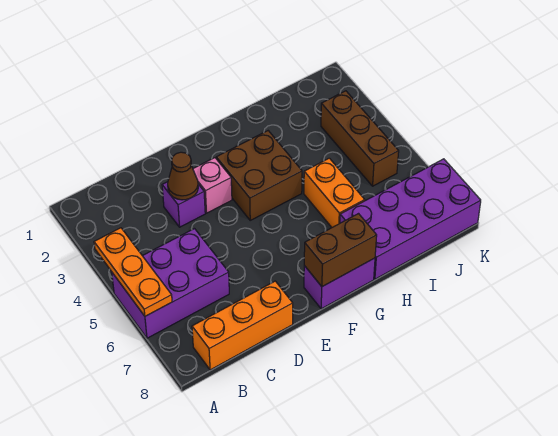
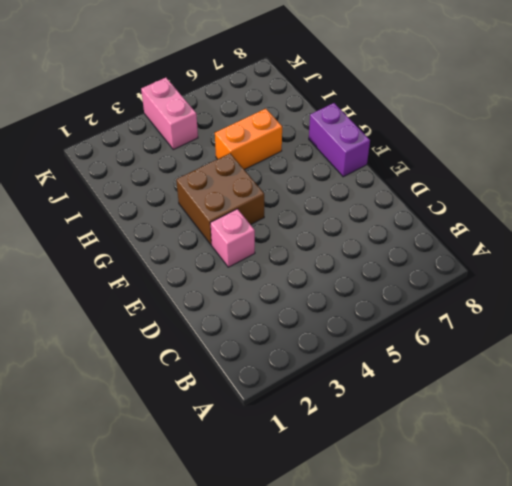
pink brick J4:K4 level 1 -> brown brick J3:J5 level 1
none -> purple brick A5:C6 level 1
none -> orange brick B8:D8 level 1
none -> purple brick D3 level 1

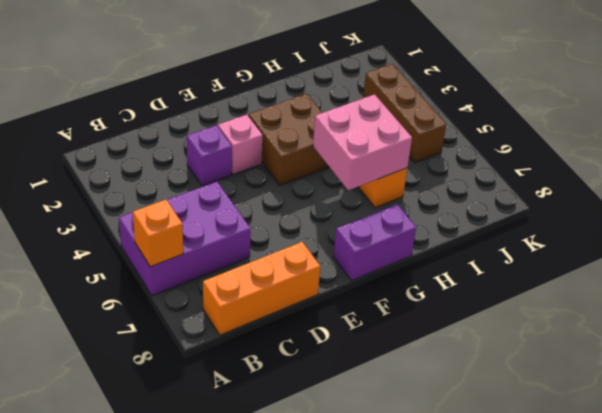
orange brick A6 level 2 -> orange plate A4:A6 level 2
pink brick G5:H6 level 2 -> none
none -> purple brick H7:K8 level 1
none -> brown cone D3 level 2
none -> brown brick F8:G8 level 2

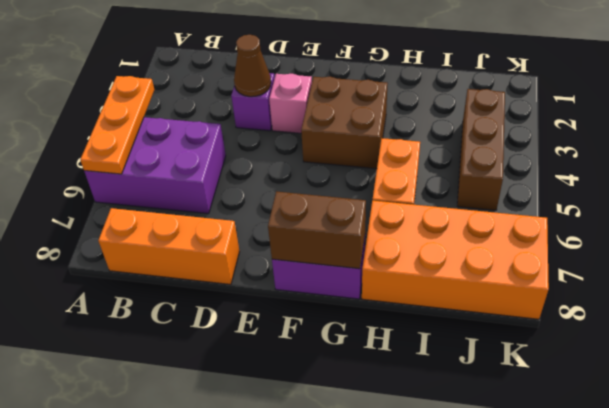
orange brick H7:K8 level 1 -> purple brick H7:K8 level 1

